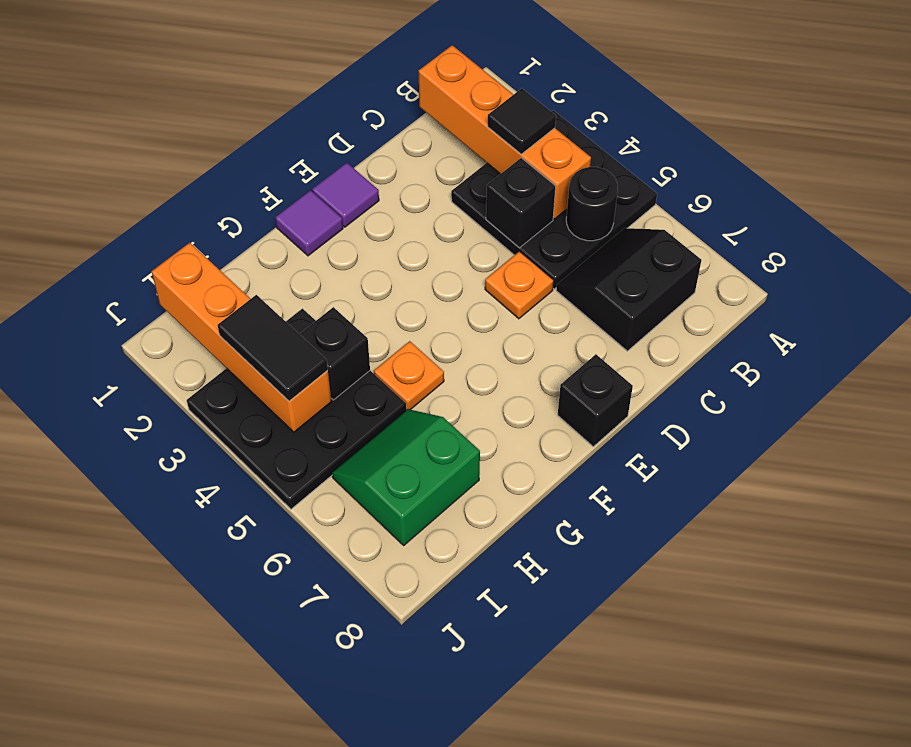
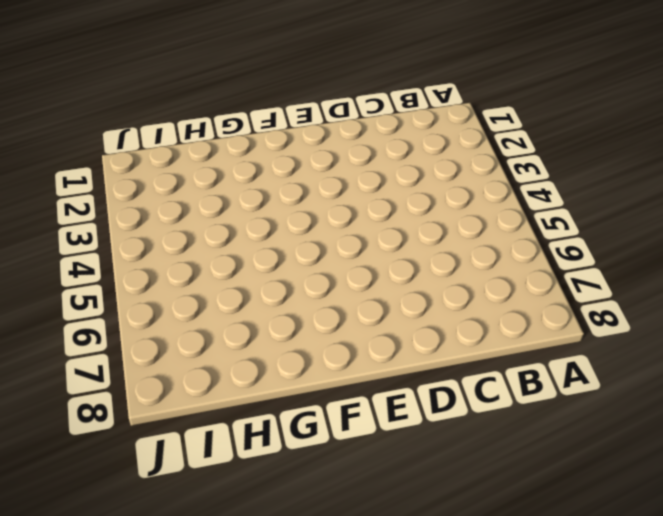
none -> black plate A3:C5 level 1
none -> black slope B6:C7 level 1 top 7
none -> orange plate D5 level 1

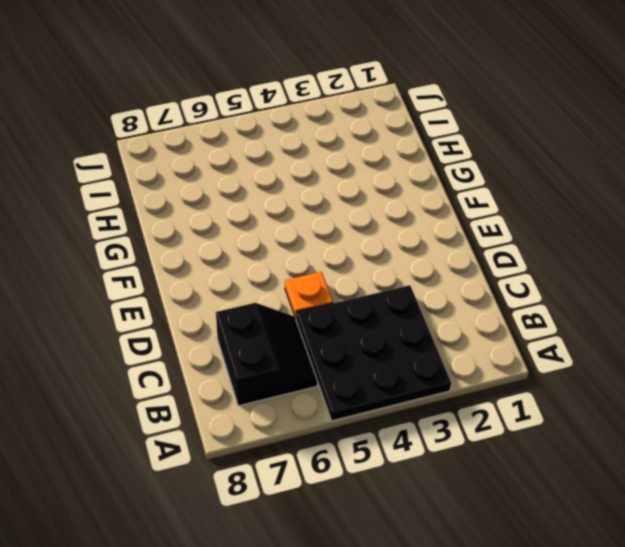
none -> purple tile E1 level 1
none -> black brick E8 level 1
none -> purple tile F1 level 1

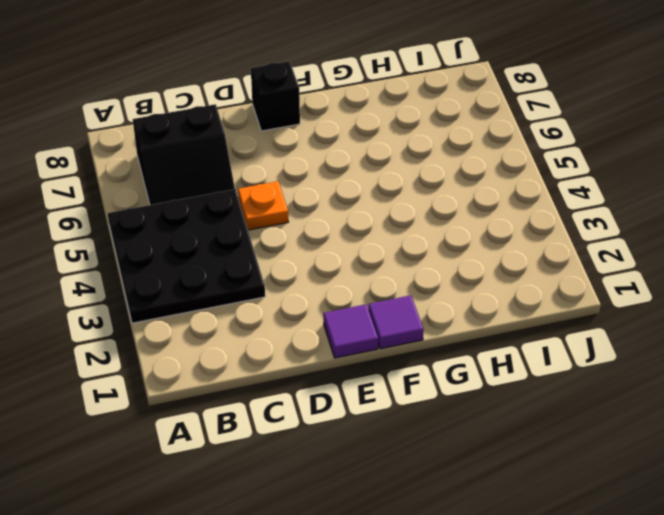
none -> orange plate G5 level 1
none -> black plate H3:J5 level 1
none -> green slope H6:I7 level 1 top 7

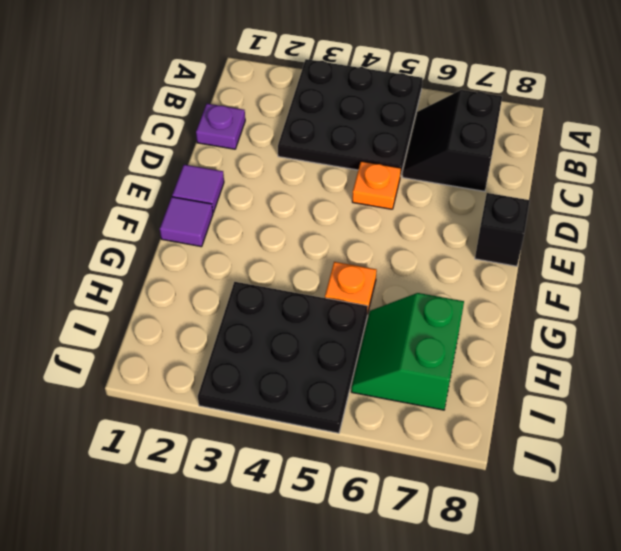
purple plate C1 level 1 -> none
none -> orange brick B1:B4 level 2
none -> black round brick B5 level 2
none -> black brick C4 level 2

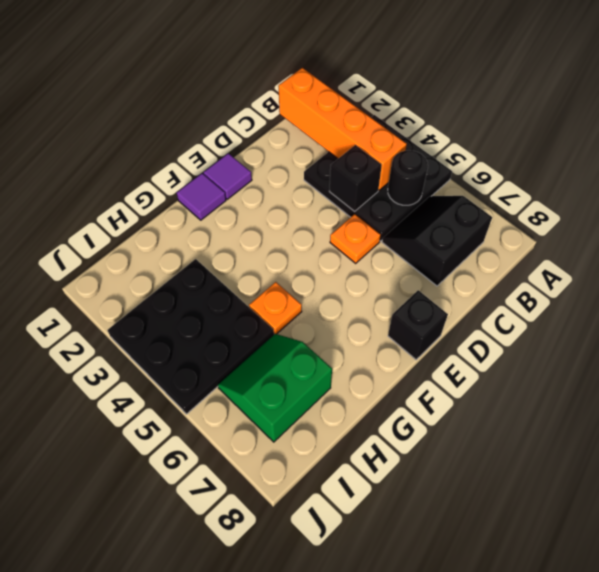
none -> black brick H4 level 2
none -> orange brick I1:I4 level 2
none -> black tile B3 level 3

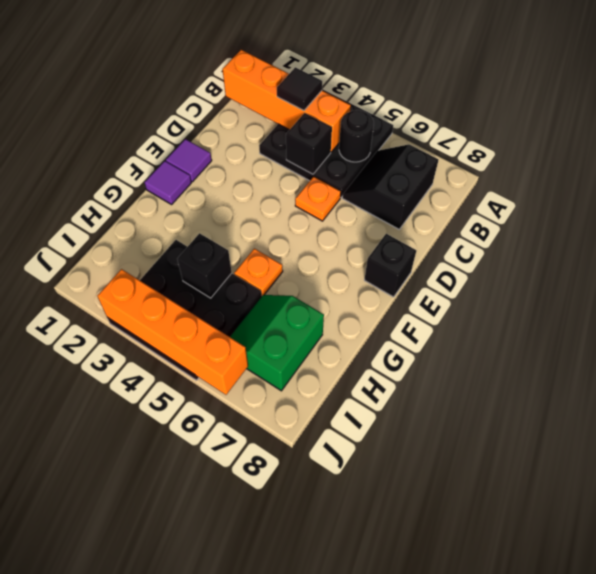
orange brick J3:J6 level 2 -> orange brick I1:I4 level 2
none -> black tile I3:I4 level 3

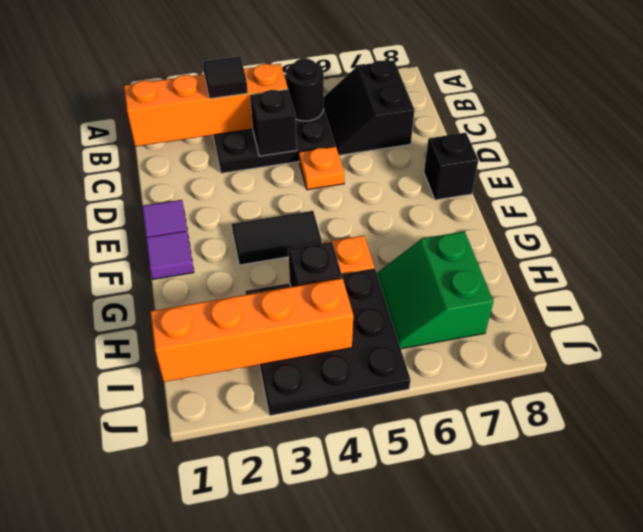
black tile F3:F4 level 1 -> black tile I3:I4 level 3

